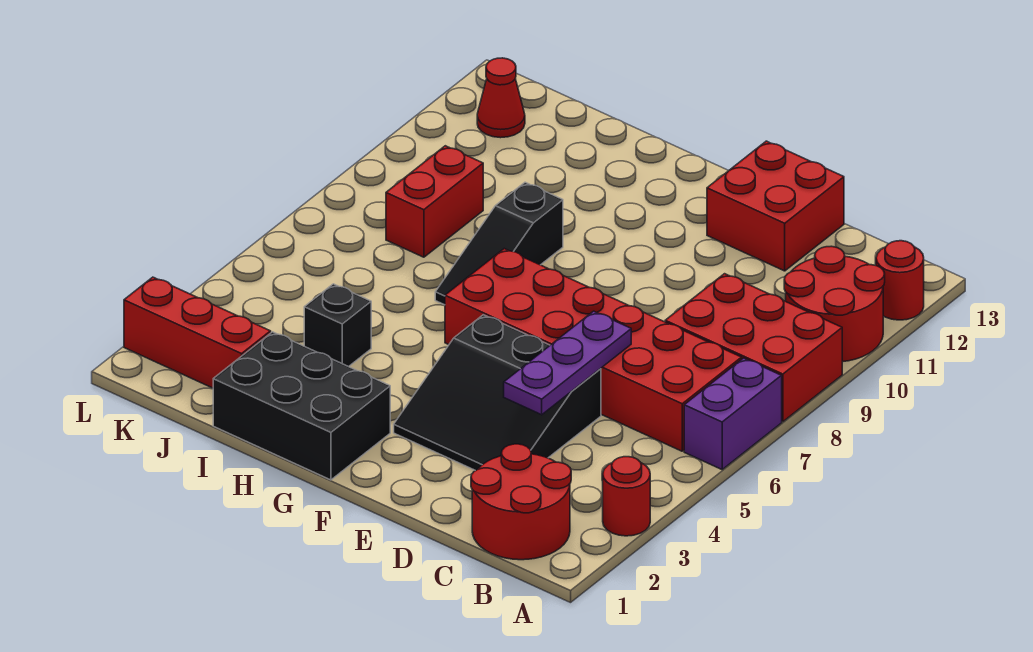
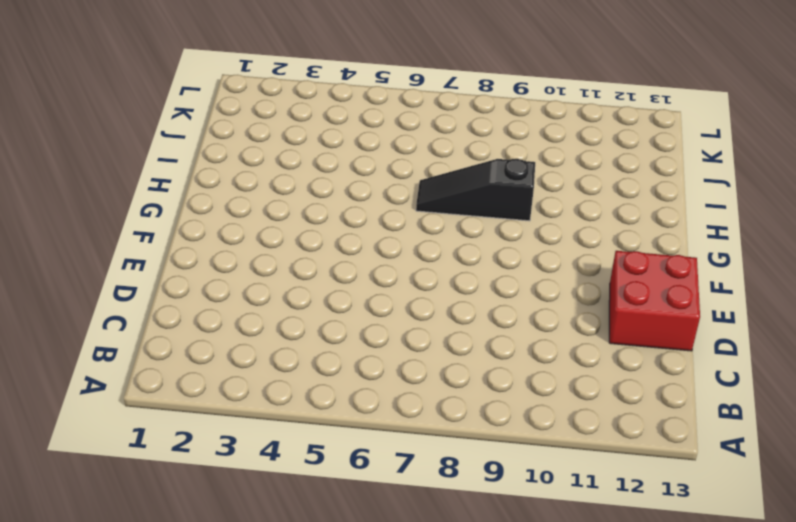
none -> red round brick A3 level 1
none -> purple brick A6:A7 level 1
none -> red brick A8:C9 level 1

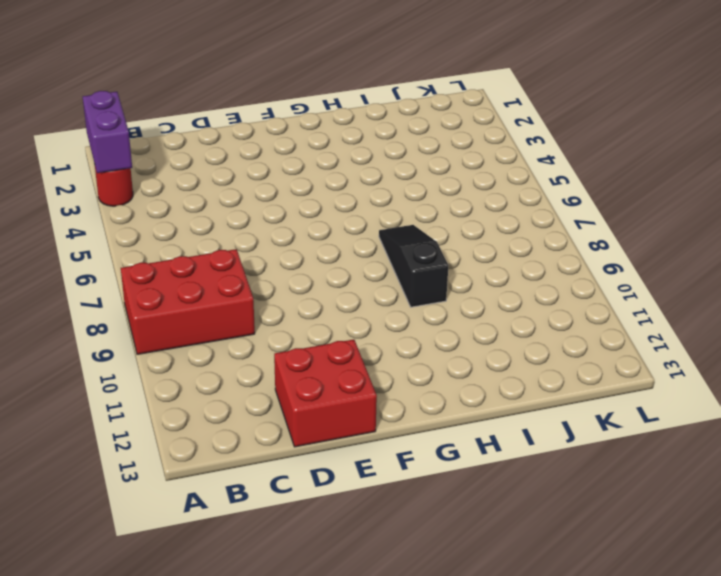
purple brick A2:A3 level 2 -> purple brick A6:A7 level 1
none -> red round brick A10:B11 level 1
none -> red round brick A12 level 1
none -> red round brick B1:C2 level 1

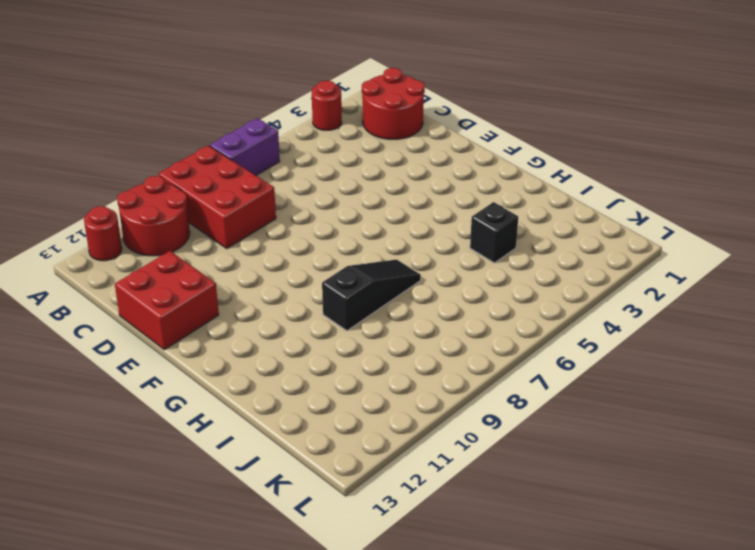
none -> red brick B6:G7 level 1
none -> black slope D3:F5 level 1 top 5
none -> black brick G1:I2 level 1

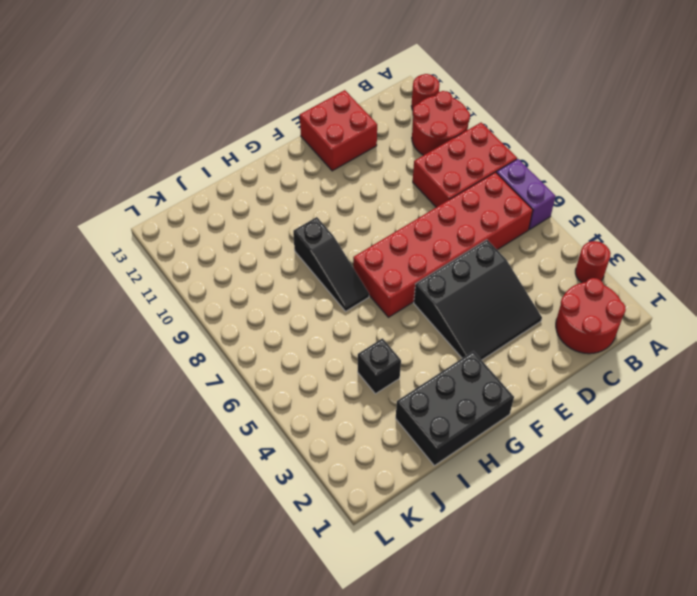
none -> red brick J2:L2 level 1
none -> red brick J8:J9 level 1
none -> red cone K12 level 1

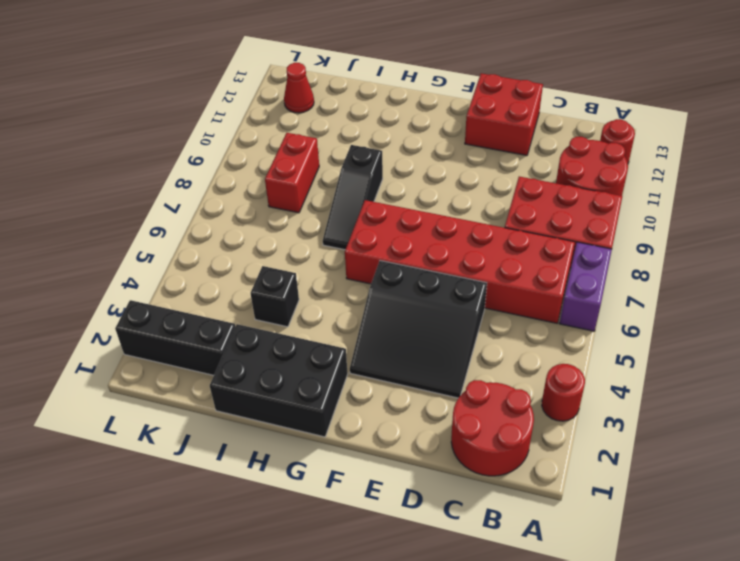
black brick J2:L2 level 1 -> red brick J2:L2 level 1
none -> purple plate D4:D6 level 2

